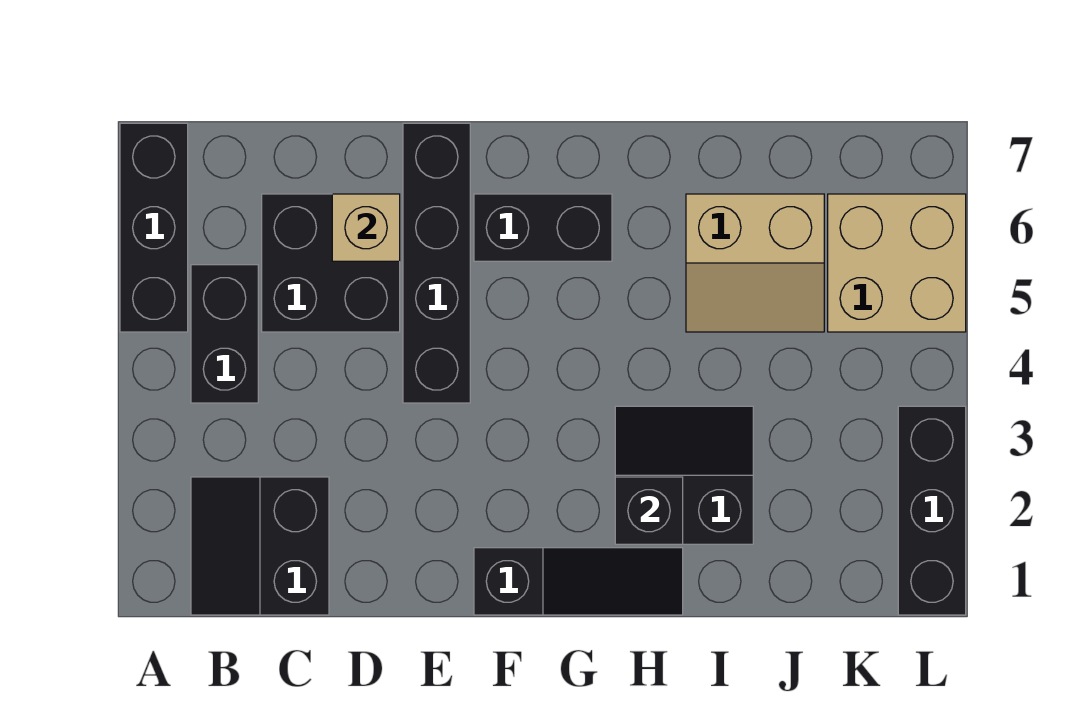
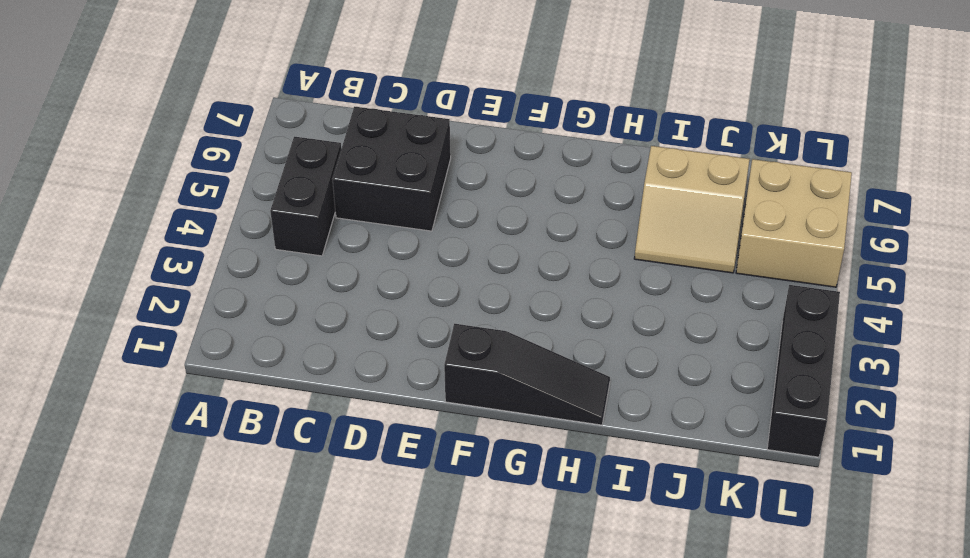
none -> black brick A5:A7 level 1
none -> black slope B1:C2 level 1 top C
none -> black brick E4:E7 level 1

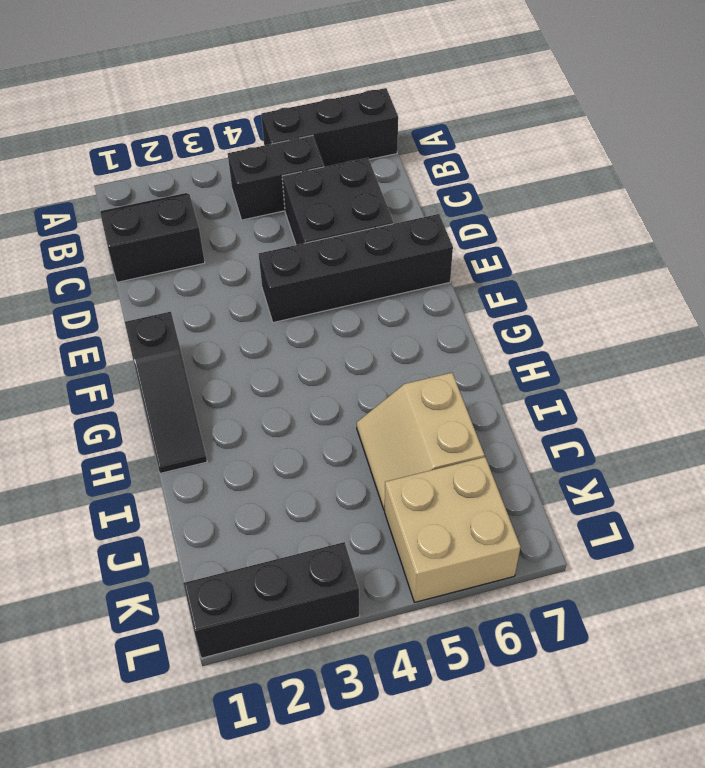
none -> black brick F6:G6 level 1
none -> black slope H2:I3 level 1 top 2
none -> tan brick D6 level 2

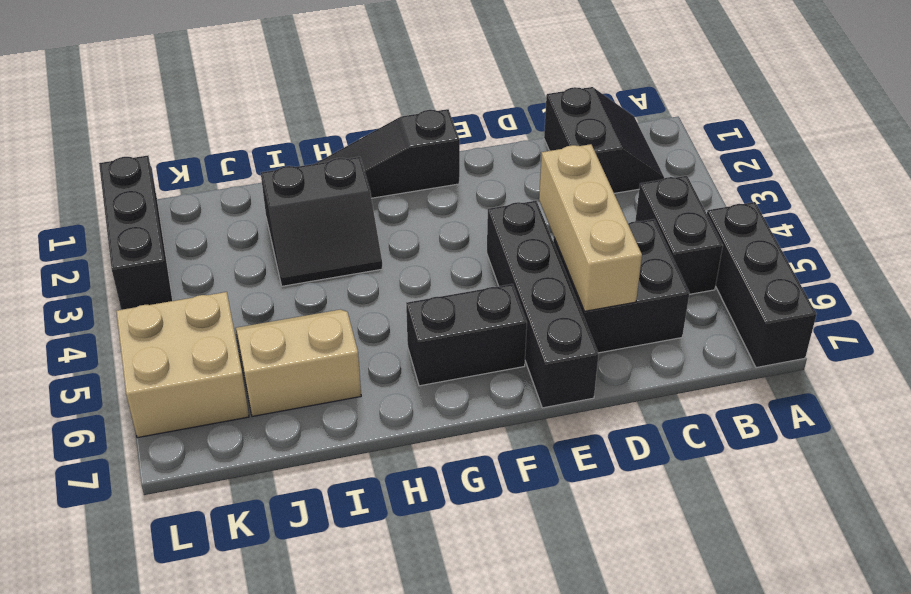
tan brick D4:D6 level 2 -> tan brick D6 level 2
none -> black brick H2 level 2

